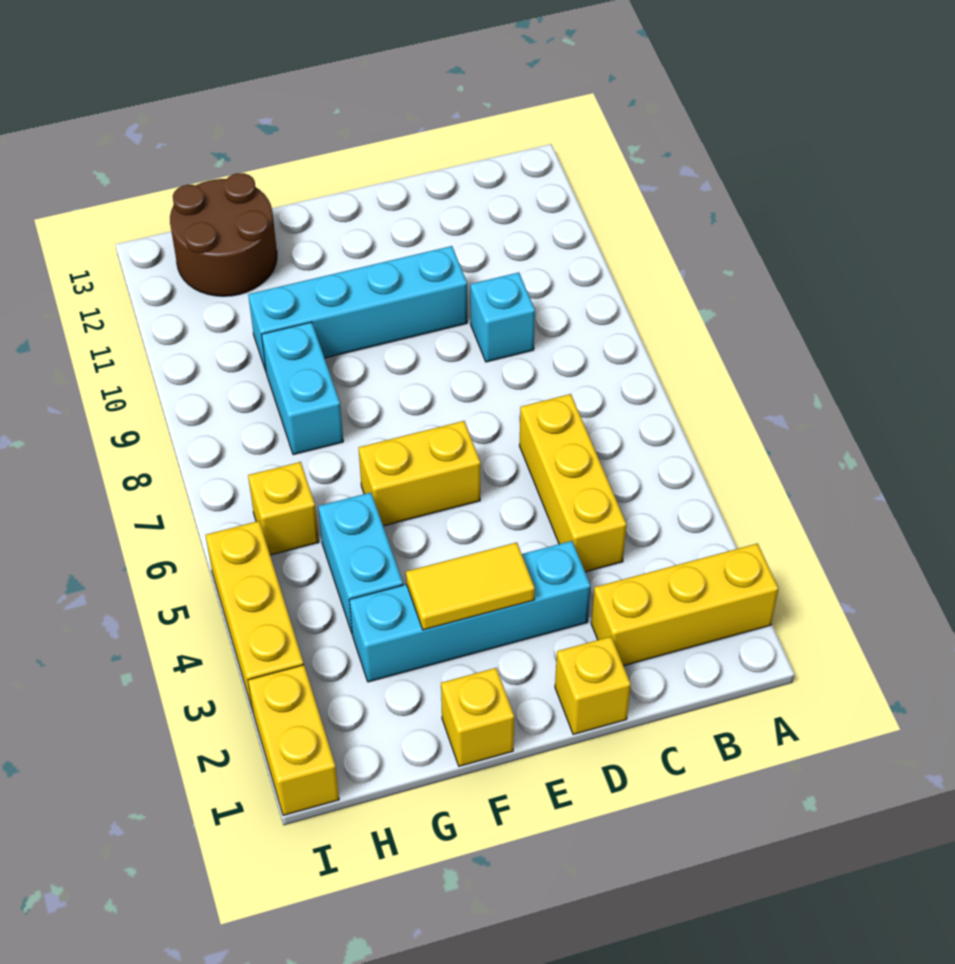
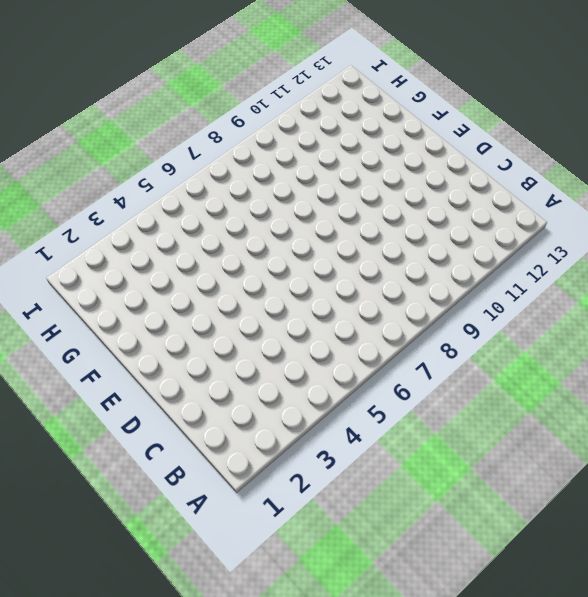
none -> yellow brick A2:C2 level 1
none -> yellow brick C4:C6 level 1
none -> cyan brick C9 level 1

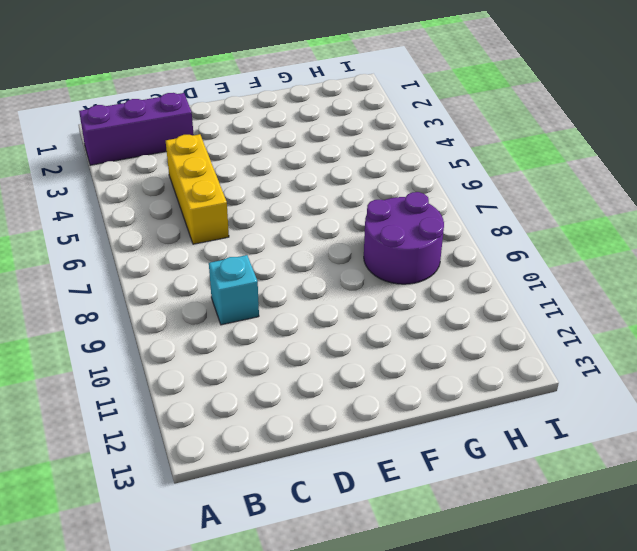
purple brick A2:C2 level 1 -> yellow brick A2:C2 level 1
purple round brick G8:H9 level 1 -> cyan brick G8:G9 level 1
none -> yellow brick D1 level 1
none -> cyan brick D3:G3 level 1
none -> cyan brick D10:G10 level 1

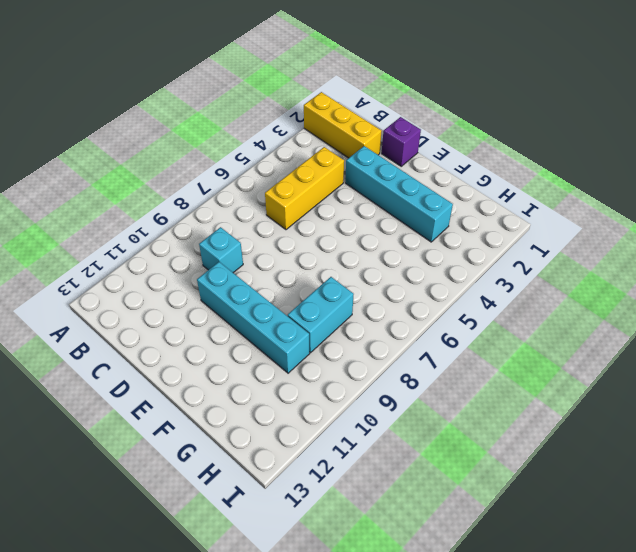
purple brick D1 level 1 -> yellow brick D1 level 1
none -> yellow brick E6:F6 level 1
none -> yellow brick F1 level 1
none -> cyan brick G4:G5 level 1

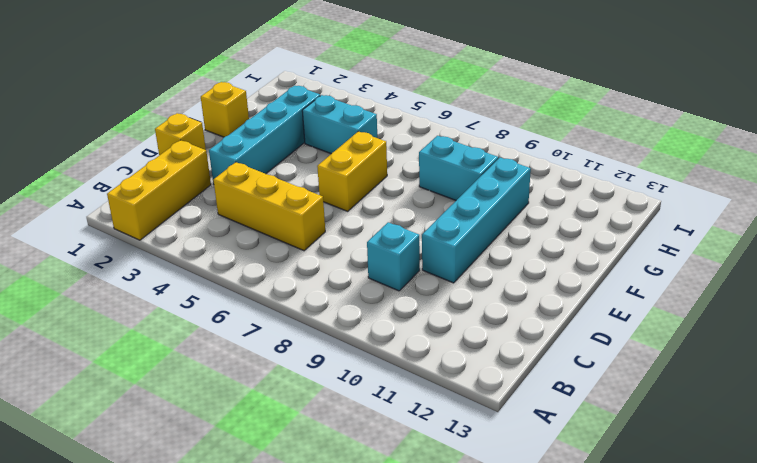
none -> brown round brick G12:H13 level 1
none -> yellow brick H6 level 1
none -> yellow brick I1:I2 level 1

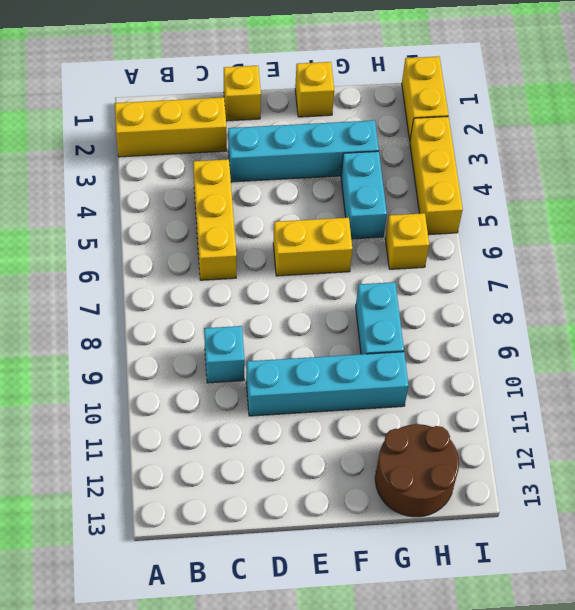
none -> yellow tile E3:F3 level 2

